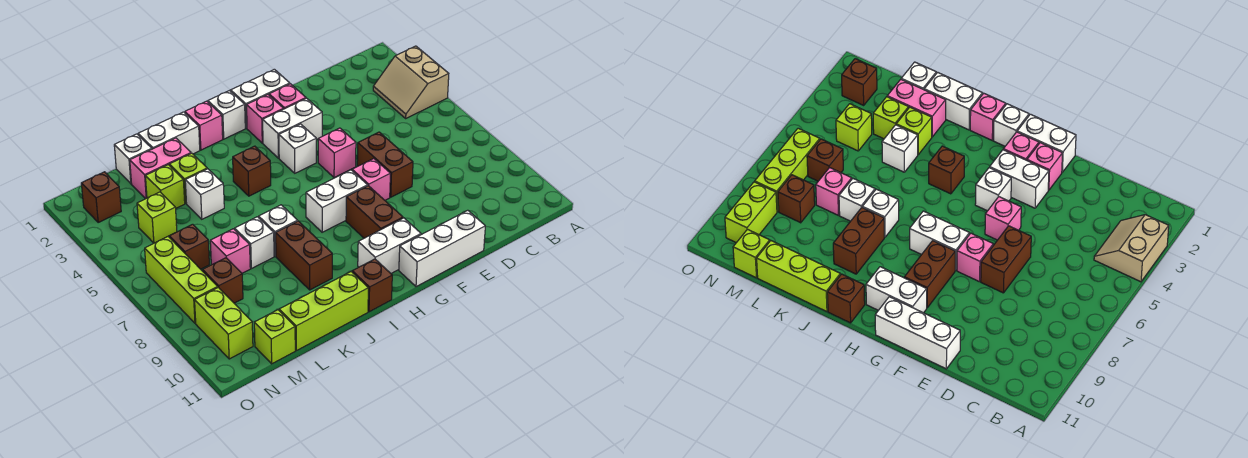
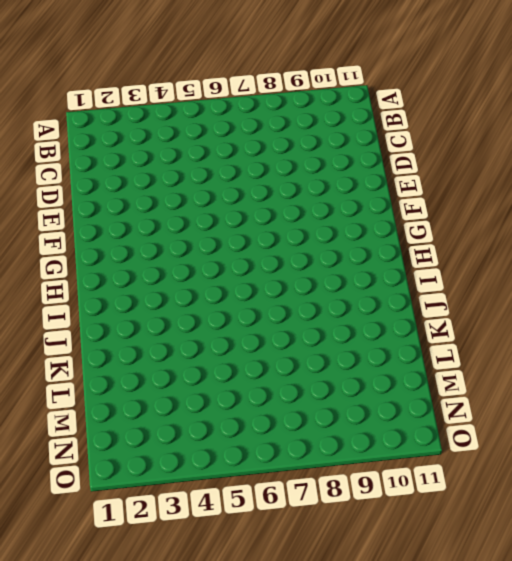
none -> tan slope A3:B4 level 1 top A
none -> brown brick E6:E7 level 1
none -> white brick E11:G11 level 1
none -> white brick F1:G1 level 1

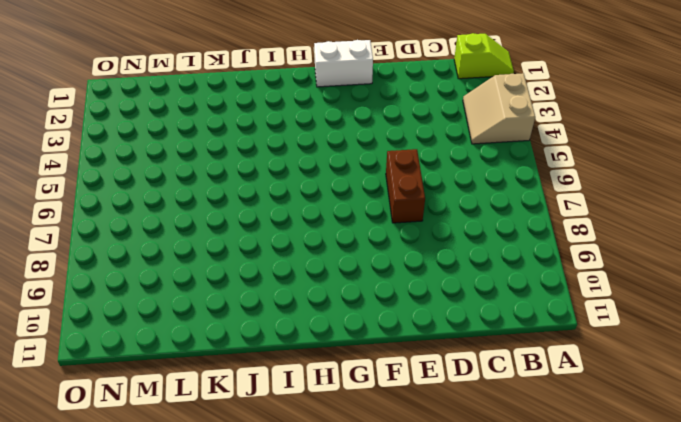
lime slope A1:B1 level 1 top B -> none
none -> white brick E11:G11 level 1
none -> pink brick F2 level 1
none -> white brick F3:G3 level 1
none -> pink brick F5 level 1

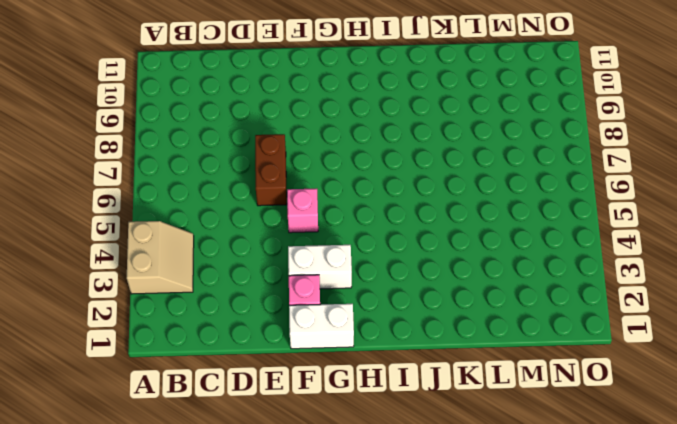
none -> white brick E11:G11 level 1
none -> pink brick F7 level 1
none -> pink brick G2 level 1
none -> white brick G4 level 1

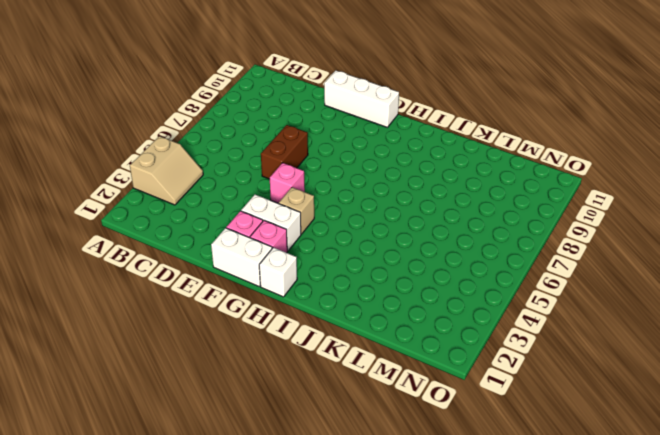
tan brick G4 level 1 -> white brick G4 level 1
none -> pink brick F7 level 1
none -> white brick G7:H7 level 1
none -> brown brick G8:G9 level 1
none -> white brick G10:H10 level 1

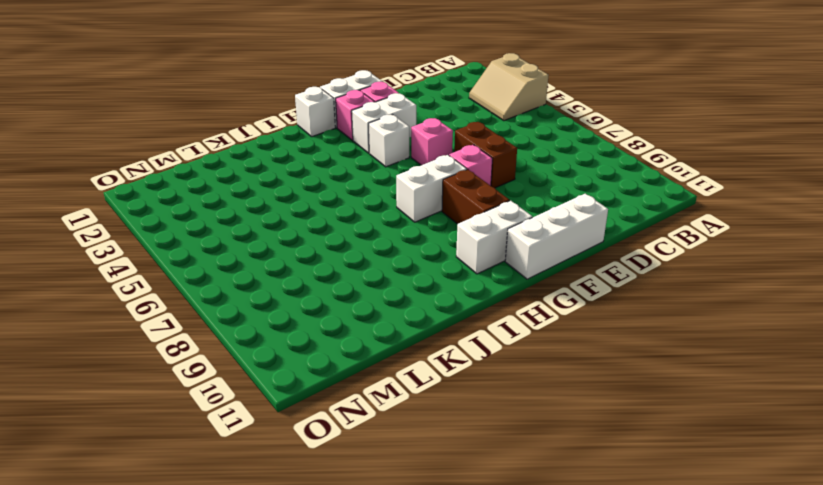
none -> pink brick I1 level 1
none -> brown brick I4 level 1
none -> brown brick I11 level 1
none -> white brick J1:K1 level 1

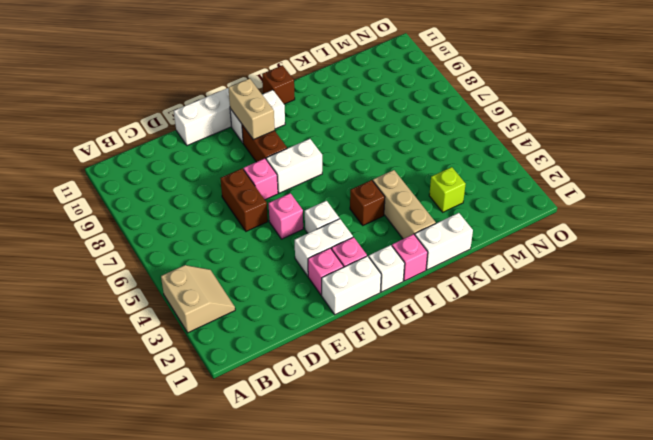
tan brick G9:G10 level 2 -> none
tan brick J2:J4 level 1 -> none
none -> white brick J7 level 1
none -> brown brick J8:J9 level 1
none -> lime brick J11:L11 level 1
none -> pink brick K2:L2 level 1

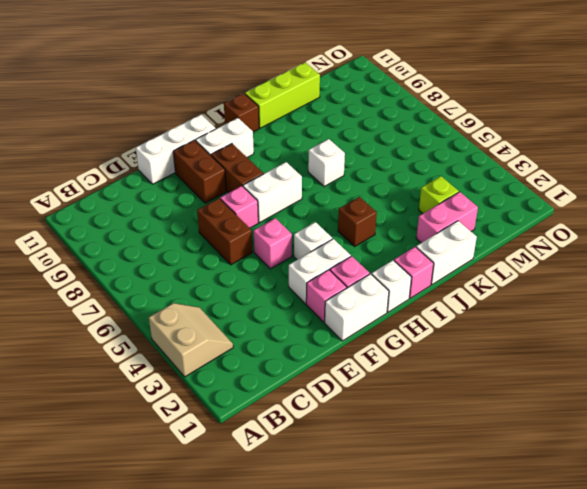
brown brick F9:F10 level 1 -> brown brick J8:J9 level 1
none -> lime brick K3 level 1
none -> white brick K4 level 1
none -> white brick K7 level 1
none -> white brick L1 level 1

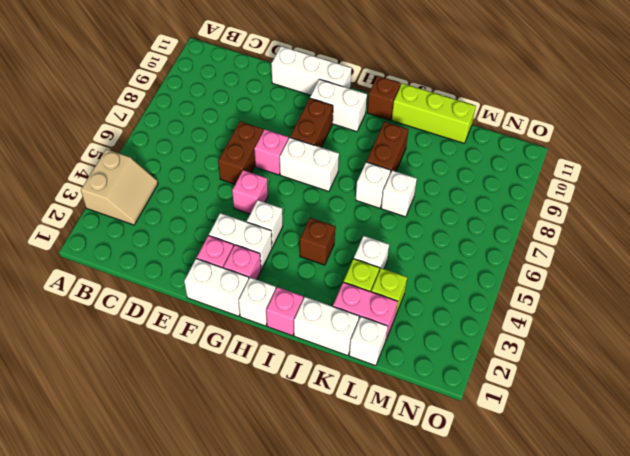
none -> pink brick L7 level 1
none -> lime brick M4 level 1
none -> brown brick M6 level 1
none -> brown brick M8 level 1

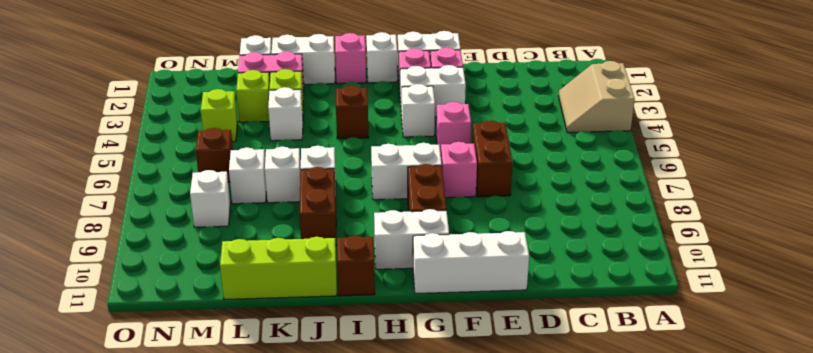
white brick L7 level 1 -> pink brick L7 level 1
white brick M8 level 1 -> brown brick M8 level 1
none -> lime brick M11 level 1
none -> brown brick N2 level 1
none -> lime brick N6:N8 level 1
none -> lime brick N9:N10 level 1

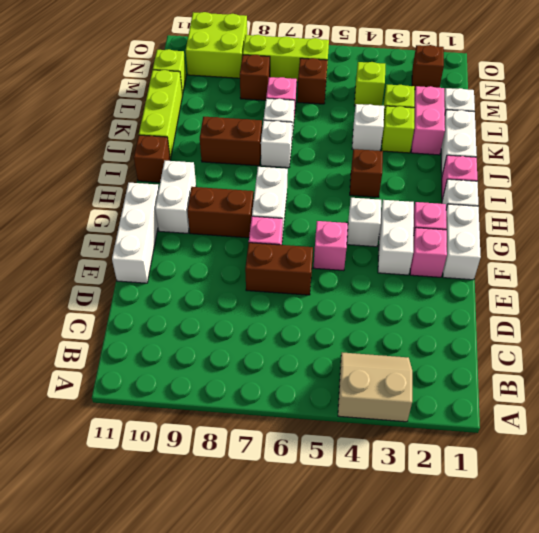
lime brick N9:O10 level 1 -> lime brick N9:N10 level 1

